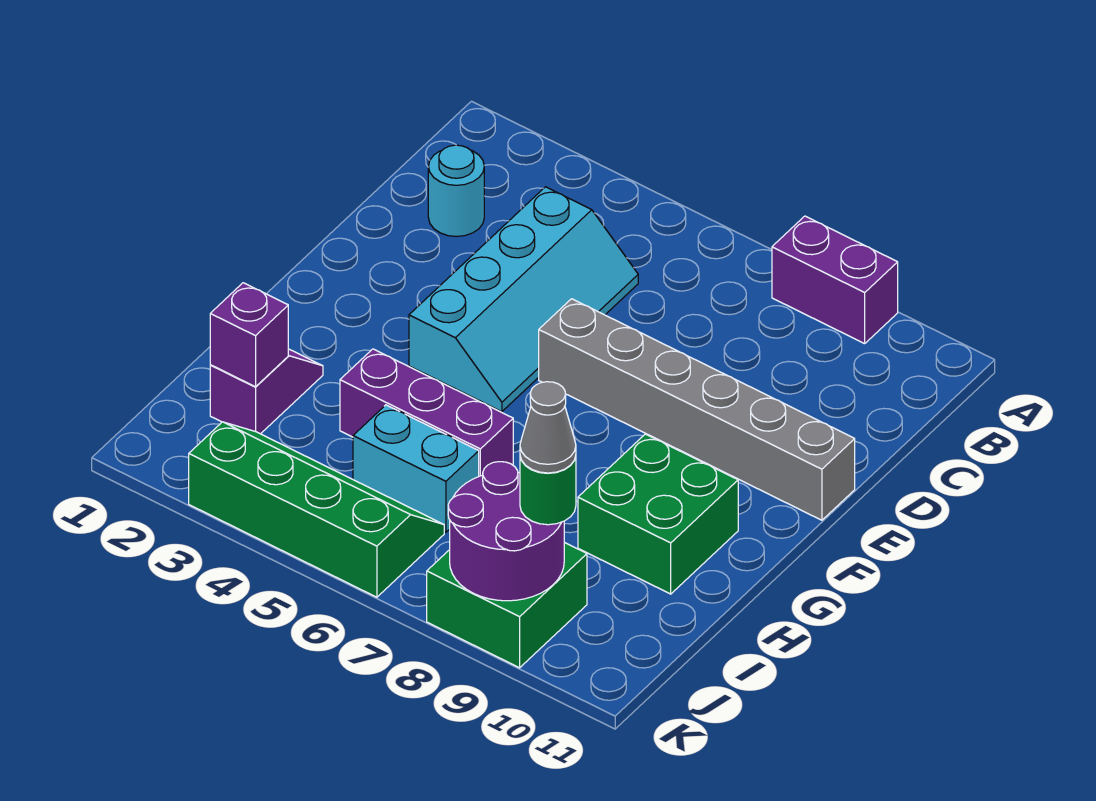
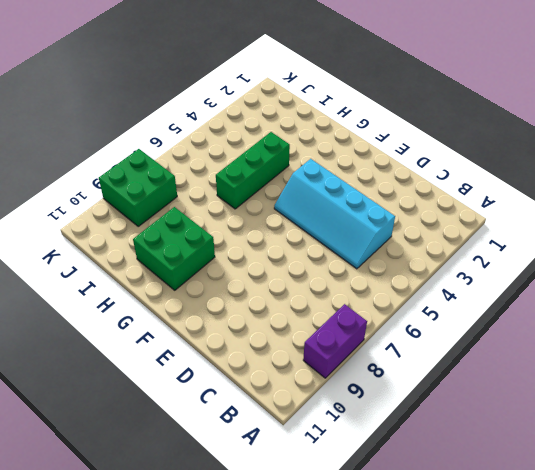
green brick H4:H6 level 1 -> purple brick H4:H6 level 1
none -> cyan round brick C2 level 1
none -> grey brick E6:E11 level 1
none -> purple slope H2:I2 level 1 top I

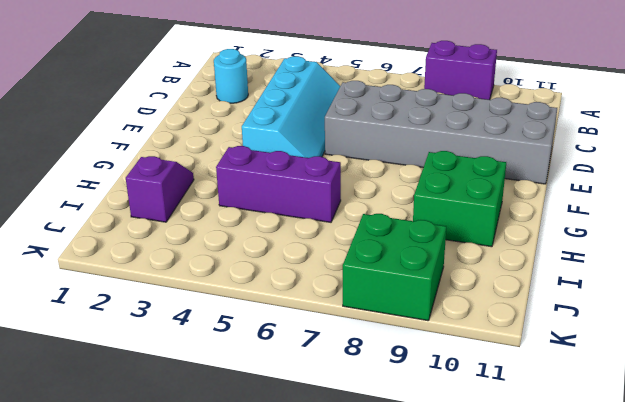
grey brick D6:E11 level 1 -> grey brick E6:E11 level 1
none -> cyan brick I5:I6 level 1
none -> green slope J3:K6 level 1 top K
none -> purple brick I2 level 2

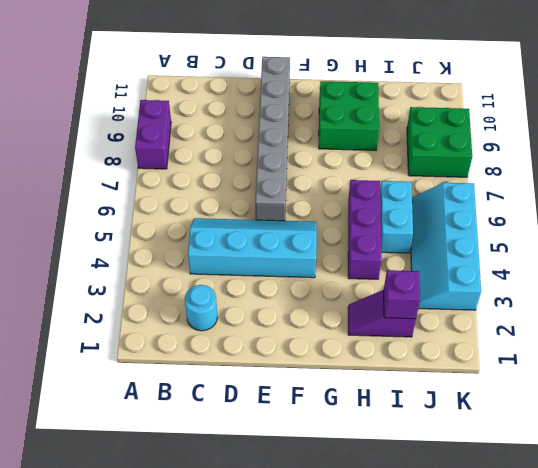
cyan slope J3:K6 level 1 top K -> green slope J3:K6 level 1 top K
none -> purple round brick J8:K9 level 2
none -> green round brick J9 level 3
none -> grey cone J9 level 4

